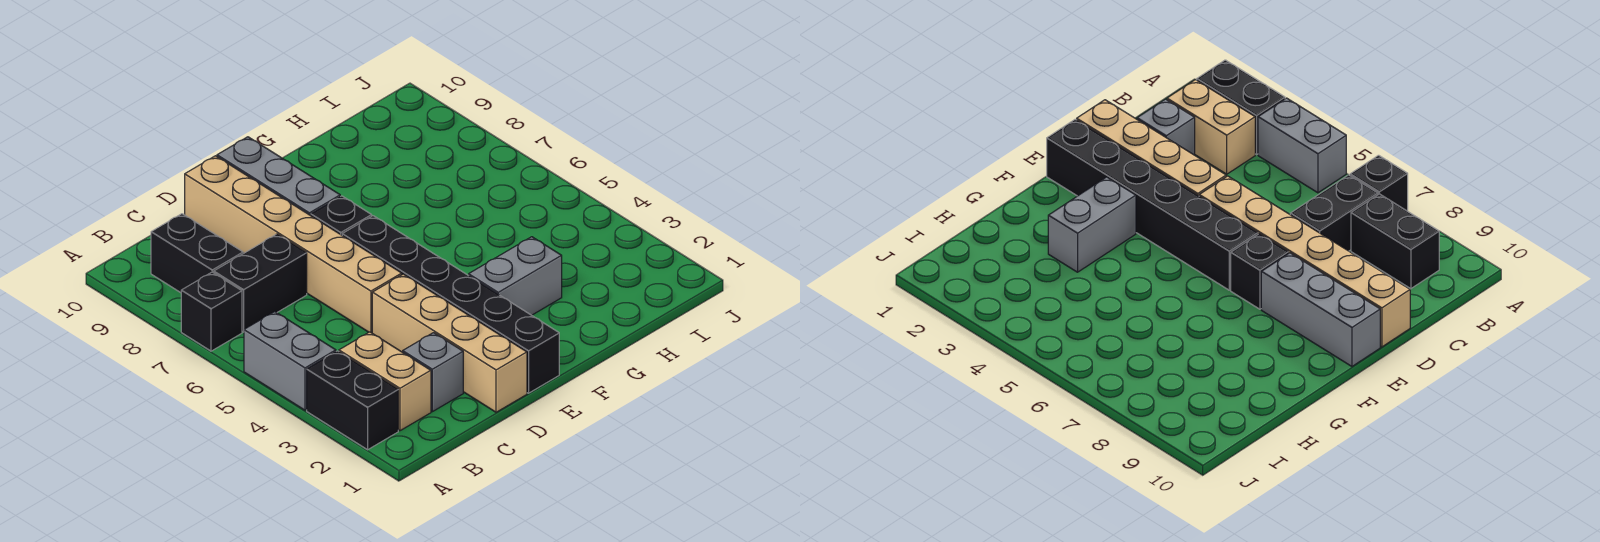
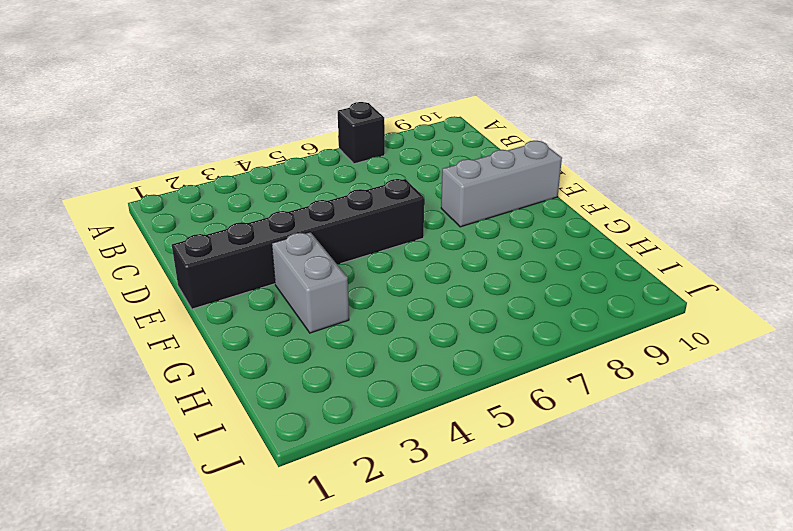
none -> black brick A2:A3 level 1
none -> grey brick A4:A5 level 1
none -> tan brick B2:B3 level 1

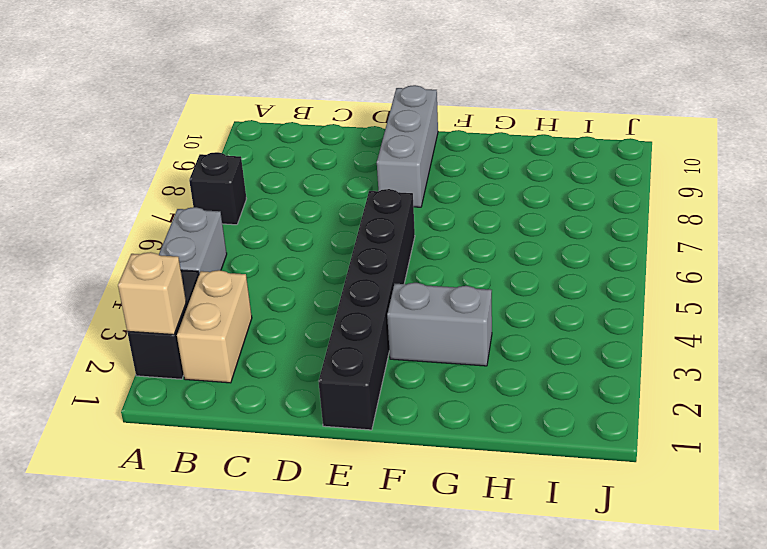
tan brick A2 level 2 -> none
none -> black brick B7:C7 level 1
none -> black brick B8:B9 level 1
none -> grey brick C2 level 1

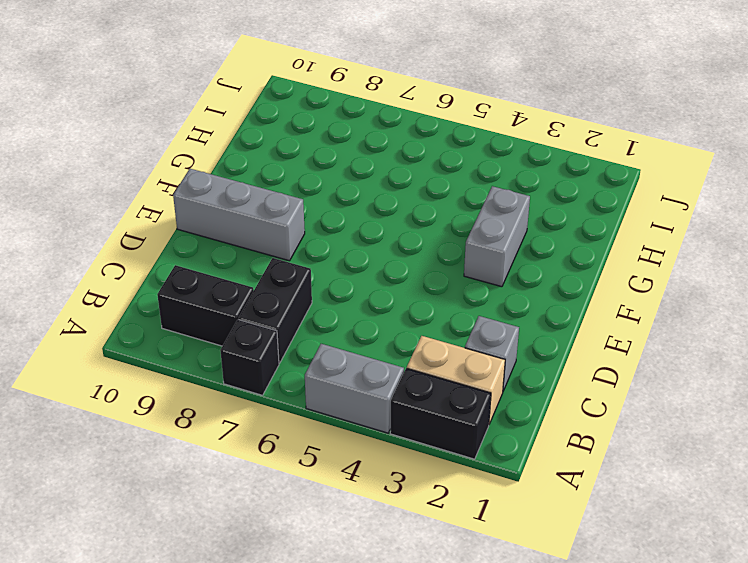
none -> tan brick D1:D4 level 1
none -> tan brick D5:D10 level 1
none -> black brick E1:E6 level 1

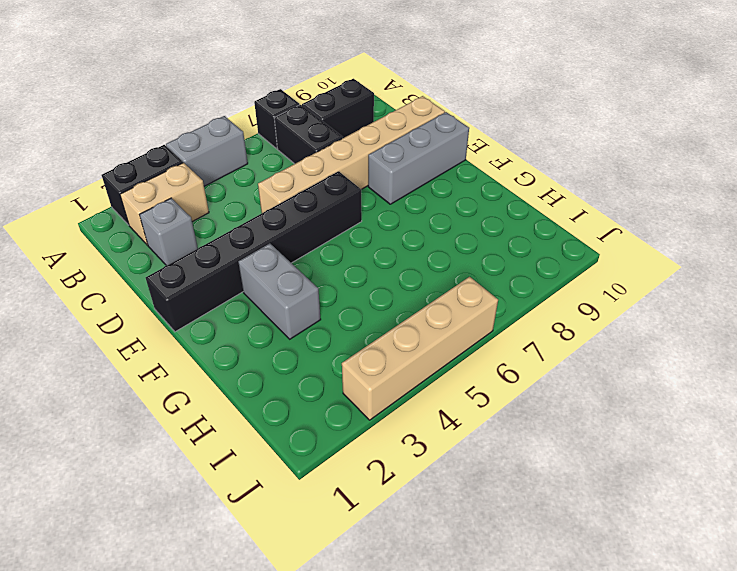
tan brick J3:J6 level 1 -> tan brick D1:D4 level 1
none -> black brick E7 level 1

